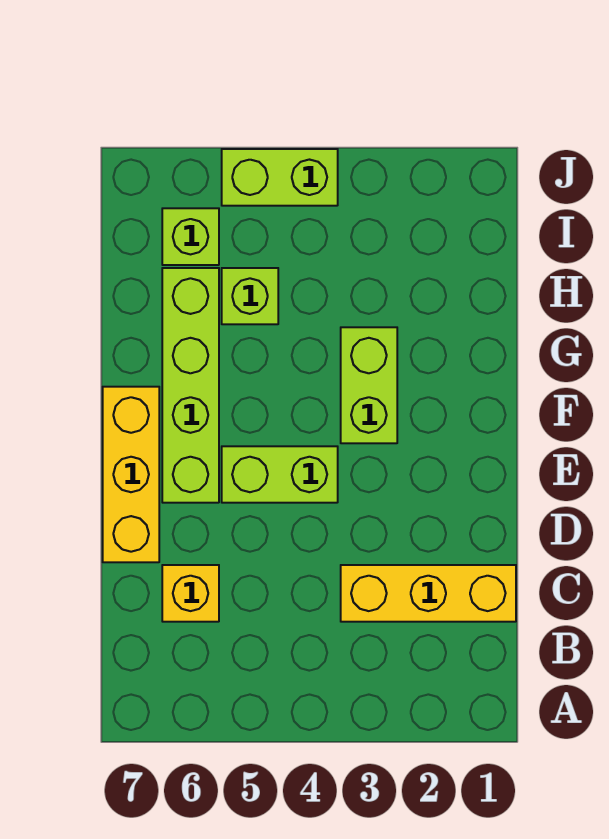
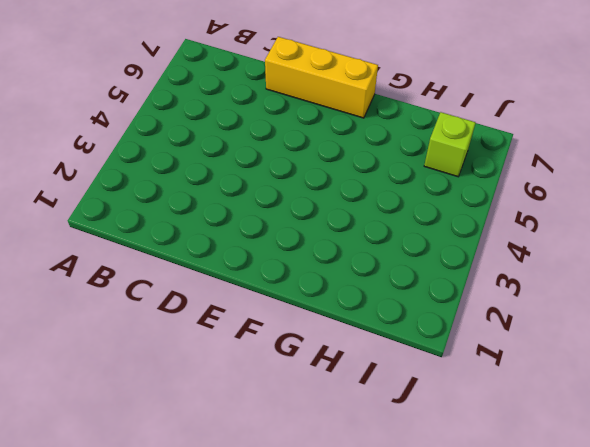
none -> yellow brick C1:C3 level 1
none -> yellow brick C6 level 1

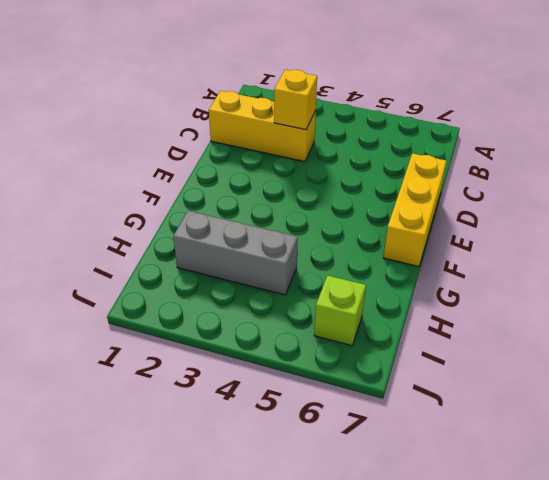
yellow brick C3 level 2 -> yellow brick C6 level 1
grey brick H2:H4 level 1 -> none
none -> lime brick E4:E5 level 1
none -> lime brick E6:H6 level 1

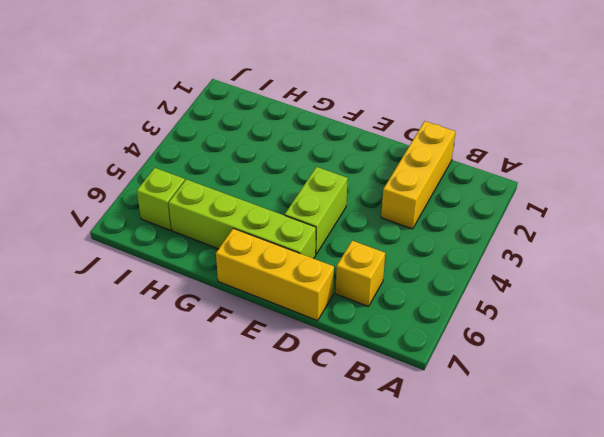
none -> lime brick F3:G3 level 1
none -> lime brick H5 level 1

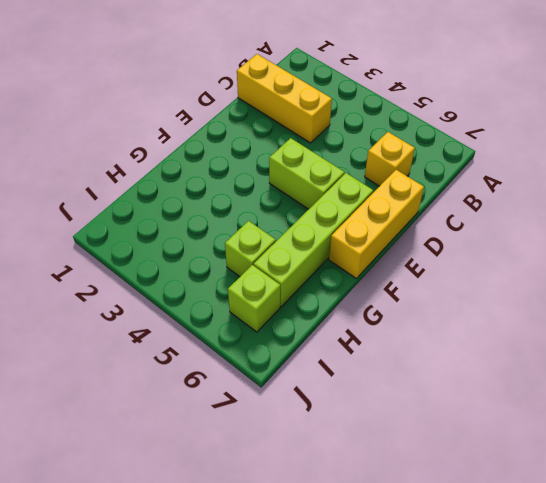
none -> lime brick F3:G3 level 1
none -> lime brick J4:J5 level 1

